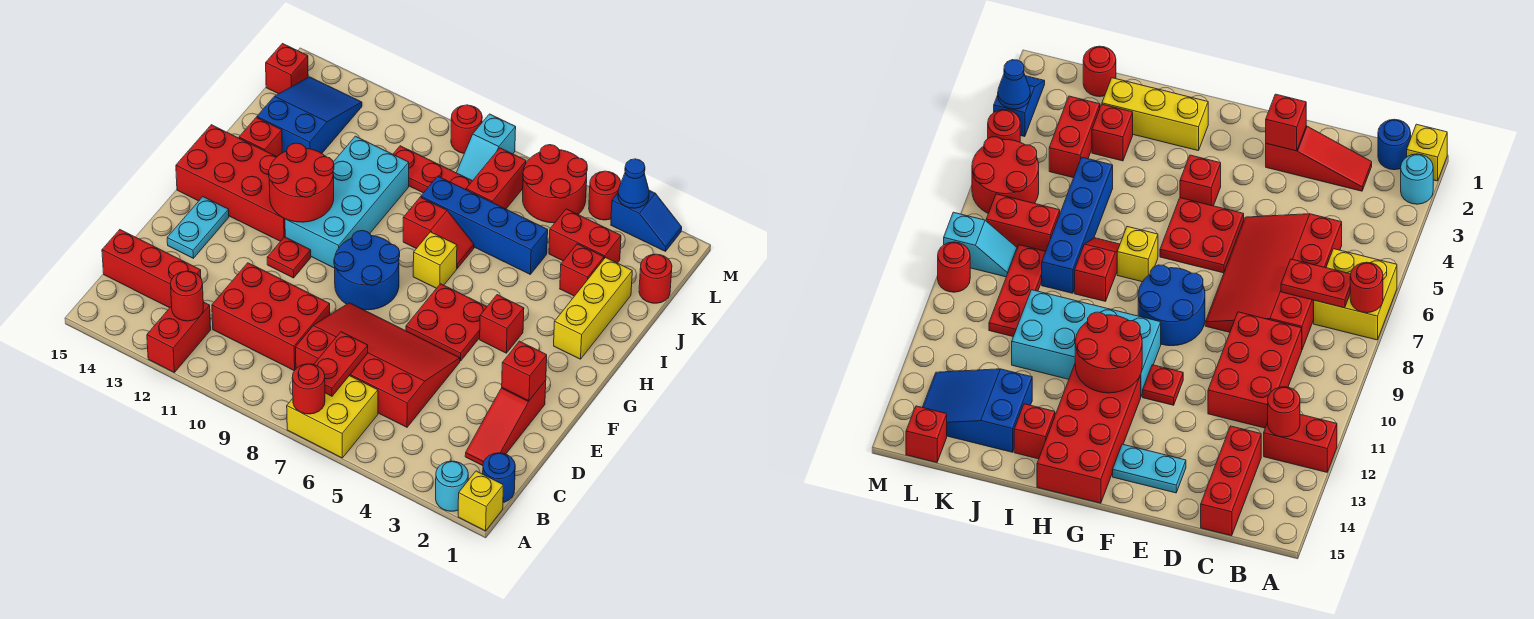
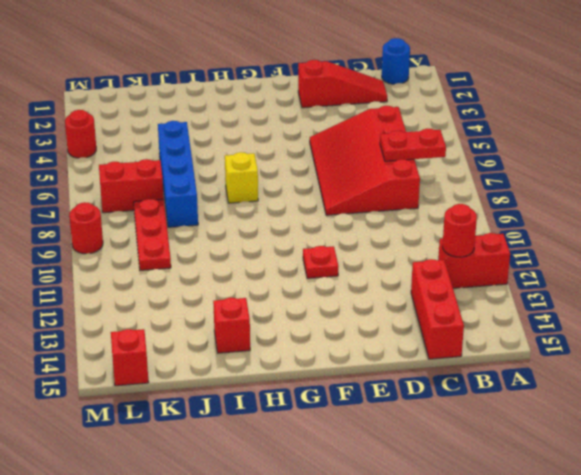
none -> yellow brick A1 level 1
none -> cyan round brick A2 level 1
none -> yellow brick A6:B7 level 1
none -> red brick C9:D11 level 1

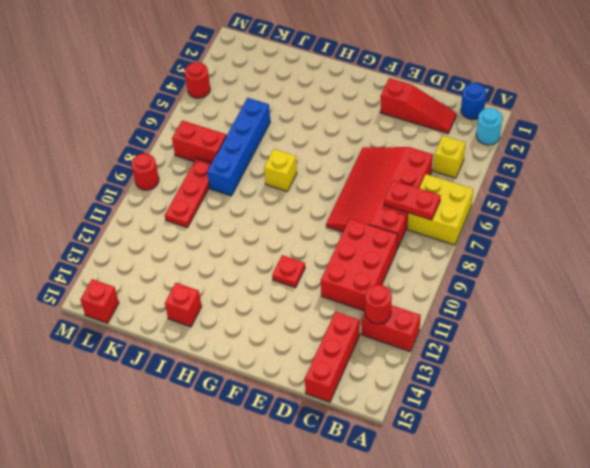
yellow brick B4 level 1 -> yellow brick A1 level 1
none -> cyan plate E14:F14 level 1
none -> red plate F5:G6 level 1
none -> blue round brick F8:G9 level 1
none -> red brick G4 level 1

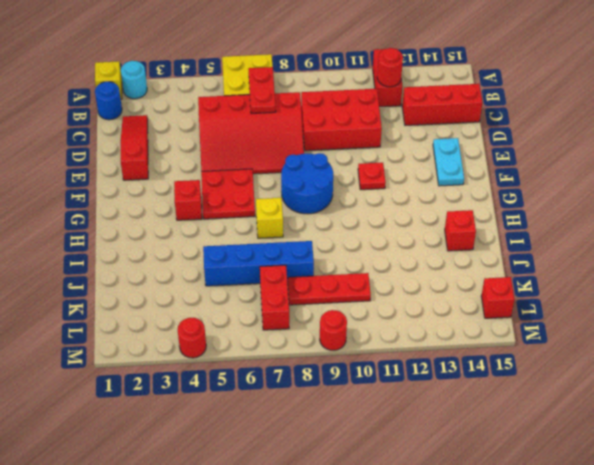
none -> cyan brick G10:J11 level 1
none -> red brick G12:H15 level 1
none -> yellow brick H2:J2 level 1
none -> red slope I7:I8 level 1 top 8

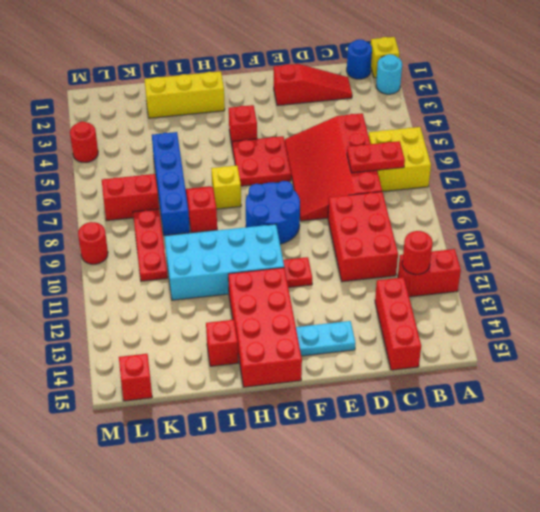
none -> red brick J3 level 1
none -> blue slope J13:L14 level 1 top J
none -> red round brick K1 level 1
none -> red brick K3:K4 level 1

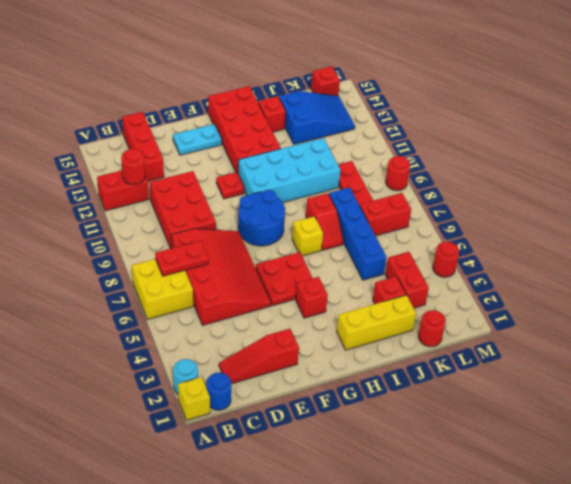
none -> red round brick L5:M6 level 1
none -> cyan slope L8:M8 level 1 top M
none -> blue slope M2:M3 level 1 top 3
none -> red round brick A7 level 2

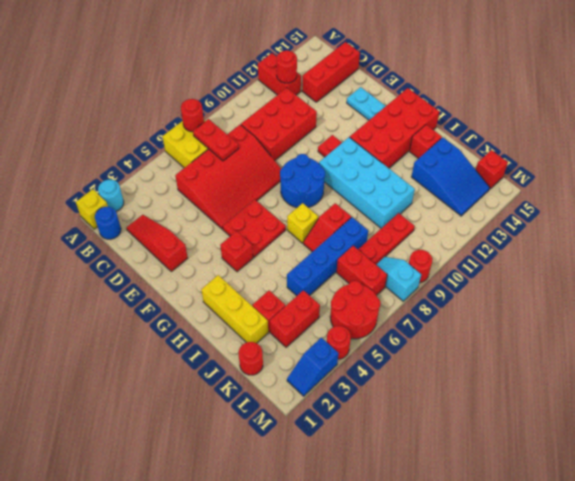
none -> red brick E2 level 2
none -> red round brick G11:H12 level 2
none -> blue cone M3 level 2

